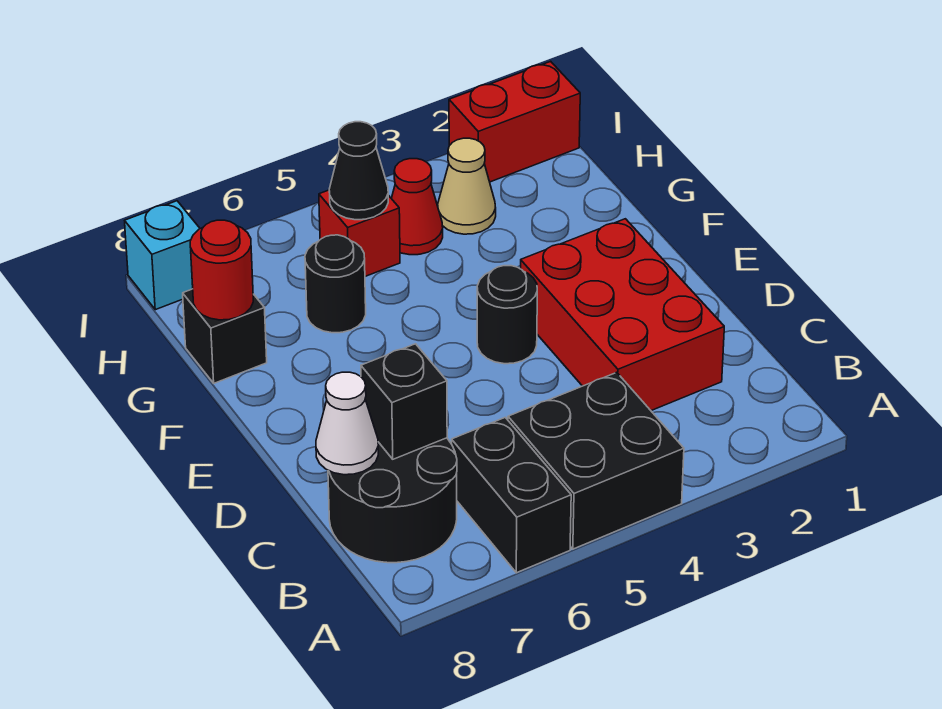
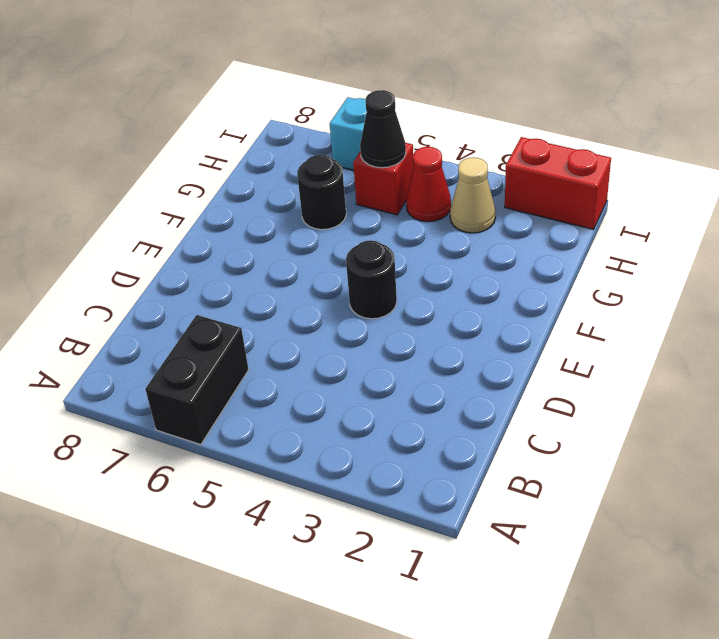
cyan brick I6 level 1 -> cyan brick I8 level 1
none -> black brick A4:B5 level 1
none -> black round brick B7:C8 level 1
none -> red brick C2:E3 level 1

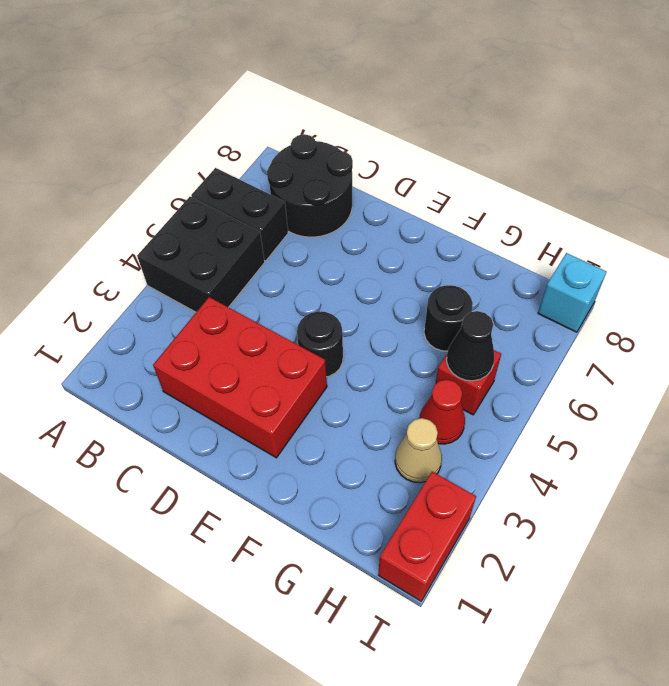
none -> black brick G8 level 1
none -> black brick C7 level 2
none -> white cone C8 level 2

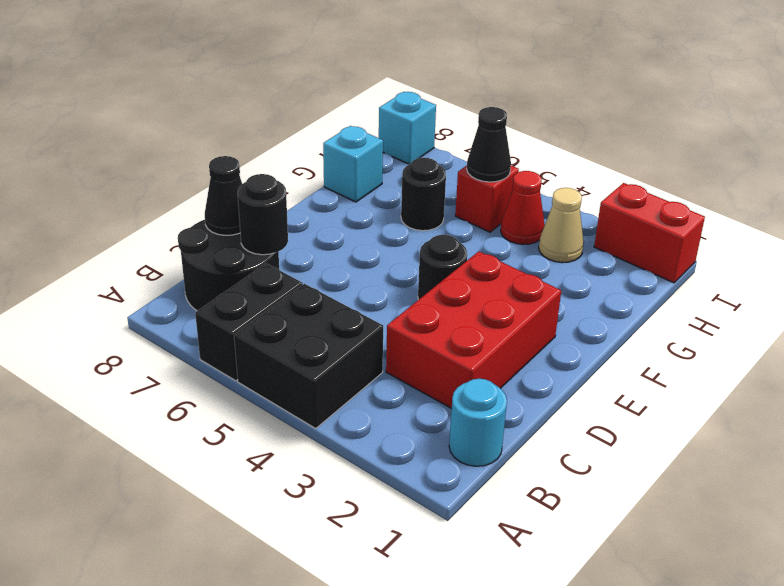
cyan round brick B1 level 1 -> none
black round brick C7 level 2 -> black brick C7 level 2
black cone C8 level 2 -> white cone C8 level 2
cyan brick G8 level 1 -> black brick G8 level 1
none -> red round brick G8 level 2

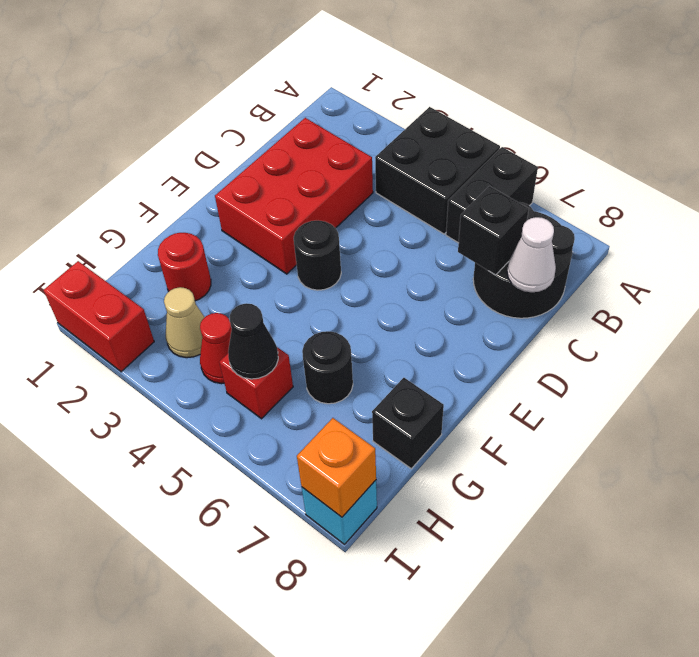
red round brick G2 level 1 -> red round brick G8 level 2
orange brick I8 level 2 -> none

